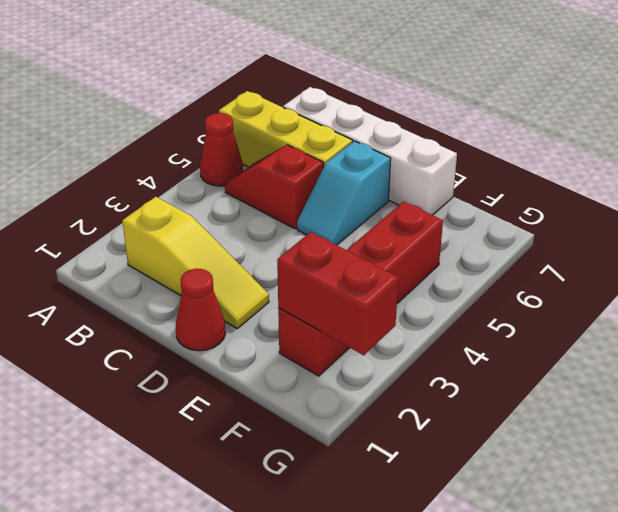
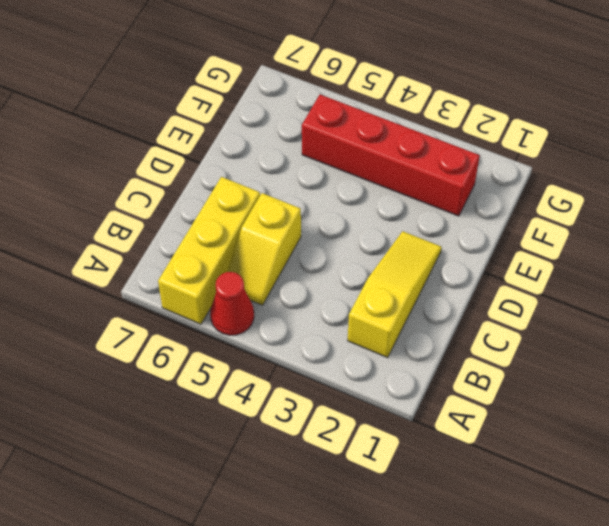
yellow slope B5:C5 level 1 top C -> red slope B5:C5 level 1 top C
none -> white brick B7:E7 level 1
none -> red cone D1 level 1

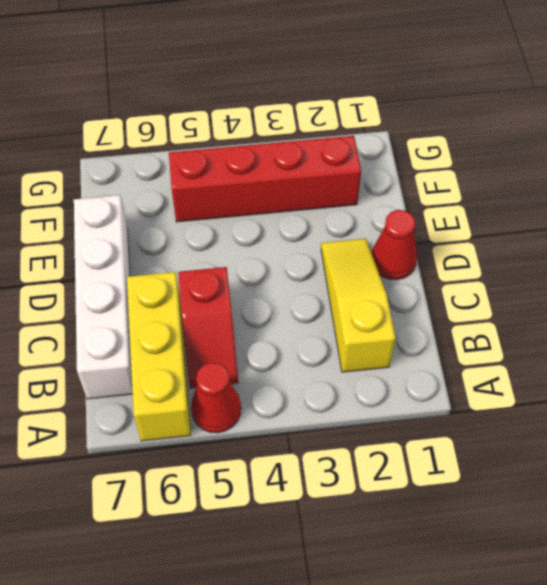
none -> cyan slope D5:D6 level 1 top 6
none -> red brick F2:G2 level 2

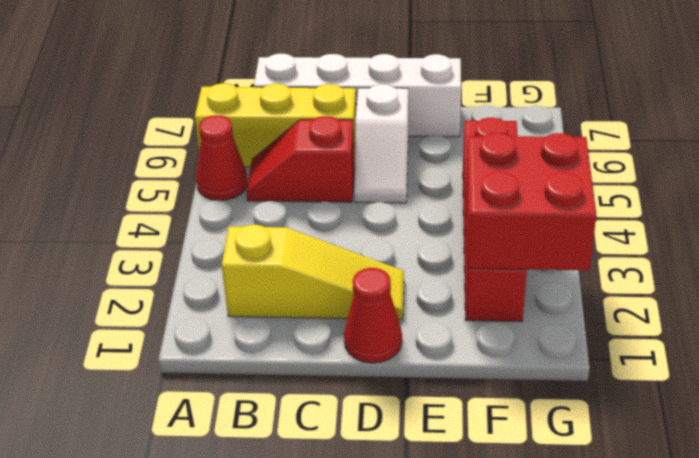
white slope D5:D6 level 1 top 6 -> cyan slope D5:D6 level 1 top 6
red brick F2:G3 level 2 -> red brick F2:G2 level 2

